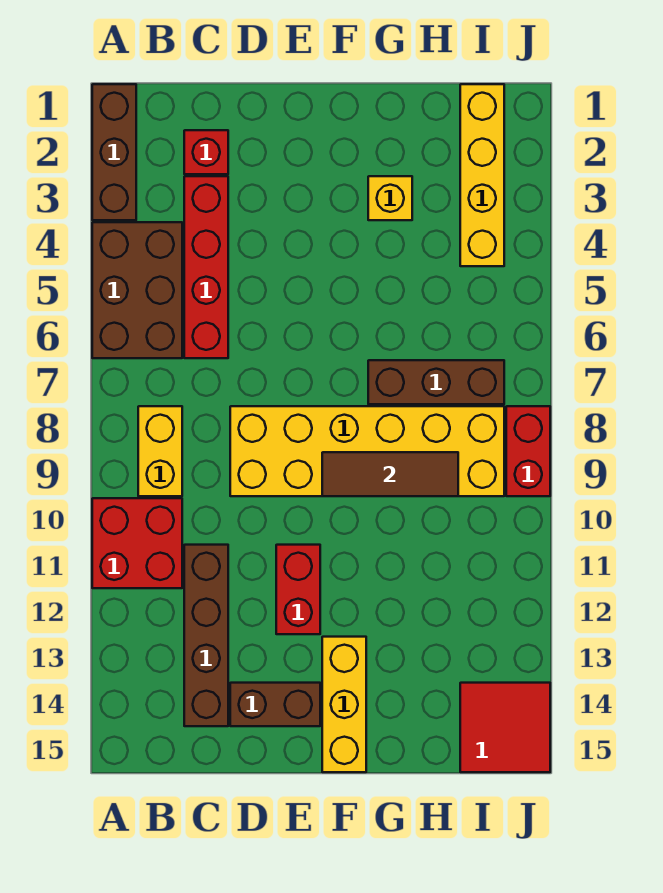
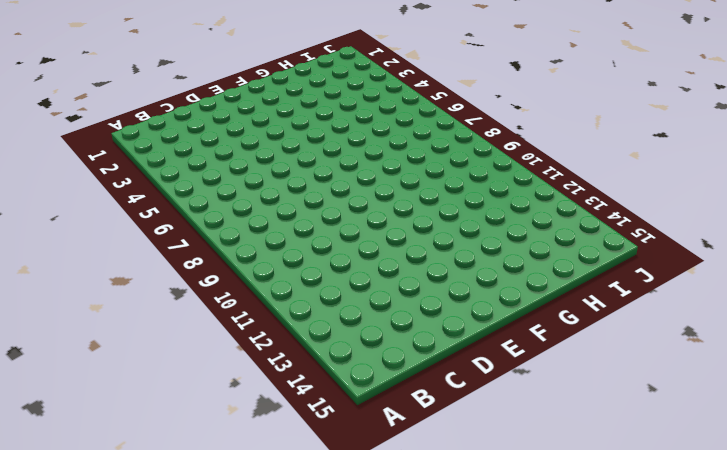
none -> brown brick A1:A3 level 1
none -> brown brick A4:B6 level 1
none -> red brick A10:B11 level 1

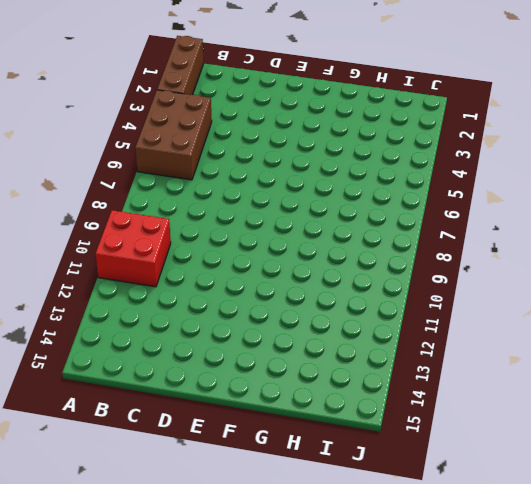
none -> yellow brick B8:B9 level 1
none -> red brick C2 level 1
none -> red brick C3:C6 level 1

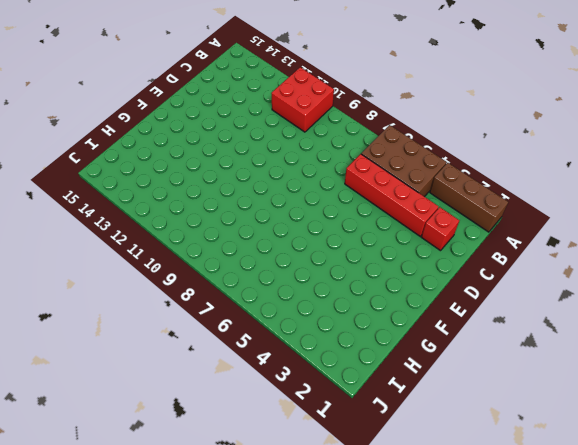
none -> yellow brick B8:B9 level 1
none -> brown brick C11:C14 level 1
none -> yellow brick D8:I9 level 1

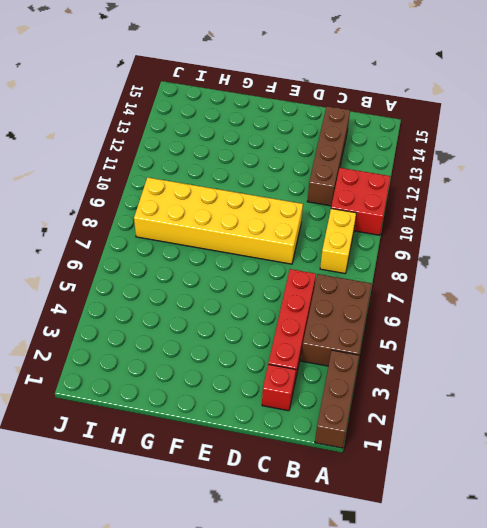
none -> brown brick D14:E14 level 1
none -> red brick E11:E12 level 1
none -> yellow brick F13:F15 level 1

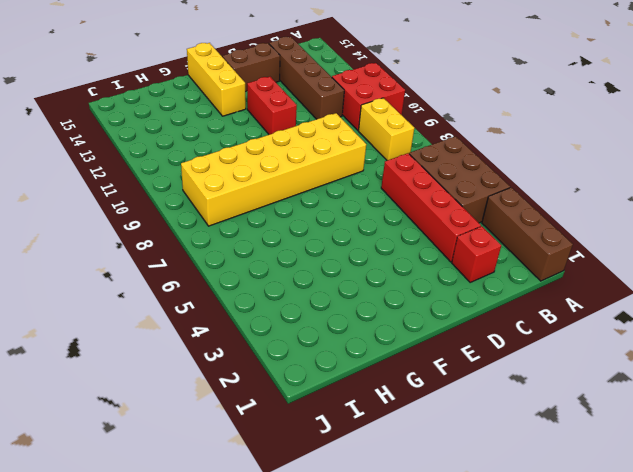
none -> yellow brick G3 level 1
none -> brown brick G7:I7 level 1
none -> yellow brick I1:I4 level 1

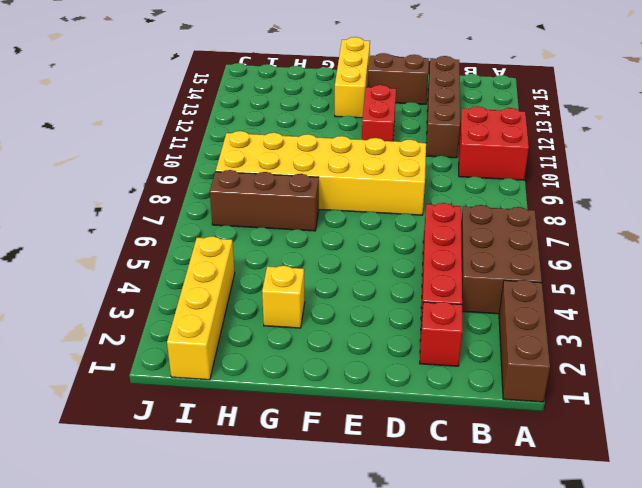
none -> yellow brick B8:B9 level 1
none -> red tile I14:J15 level 1
none -> red brick J8:J9 level 1

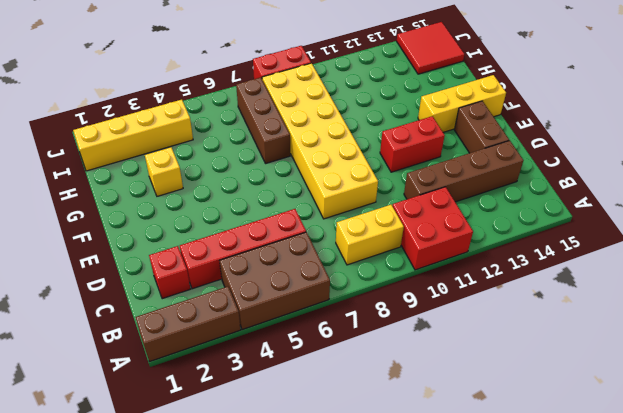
none -> brown tile F9:H9 level 2

